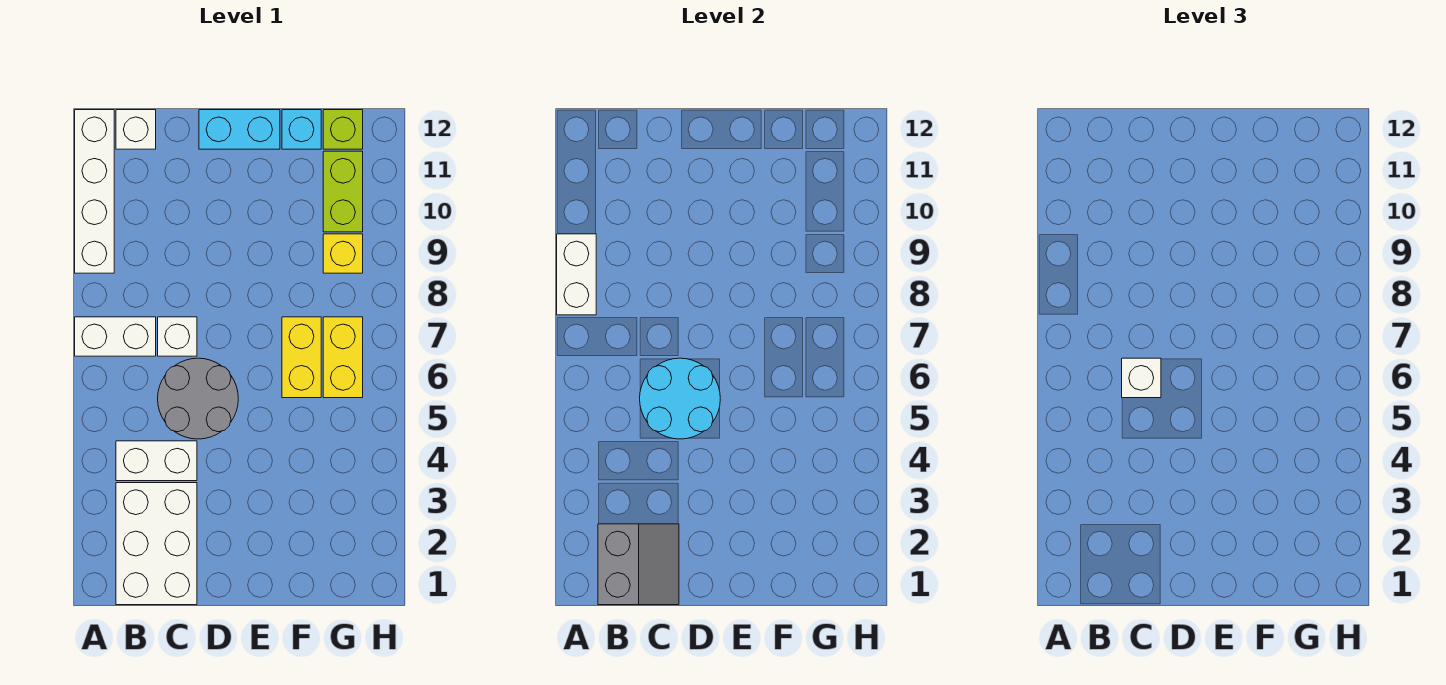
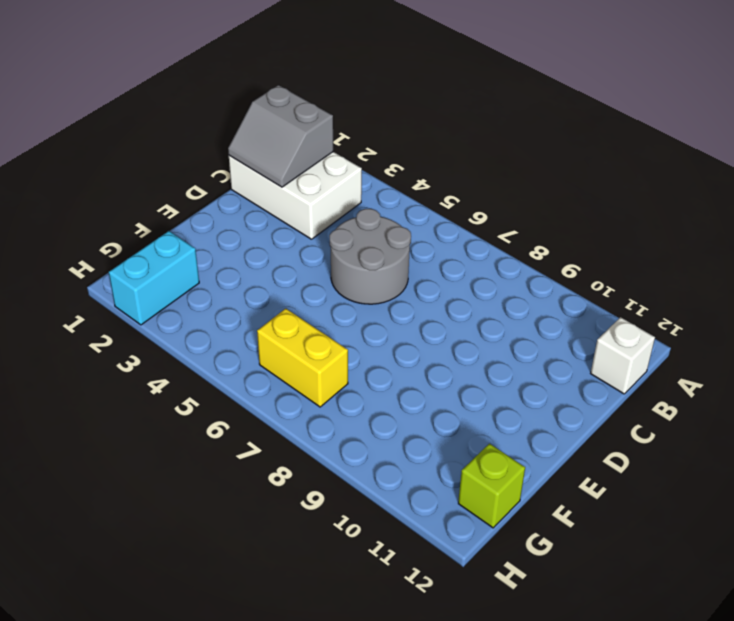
cyan brick G2:H2 level 1 -> cyan brick D12:E12 level 1
none -> white brick A7:B7 level 1
none -> white brick A9:A12 level 1
none -> white brick B4:C4 level 1

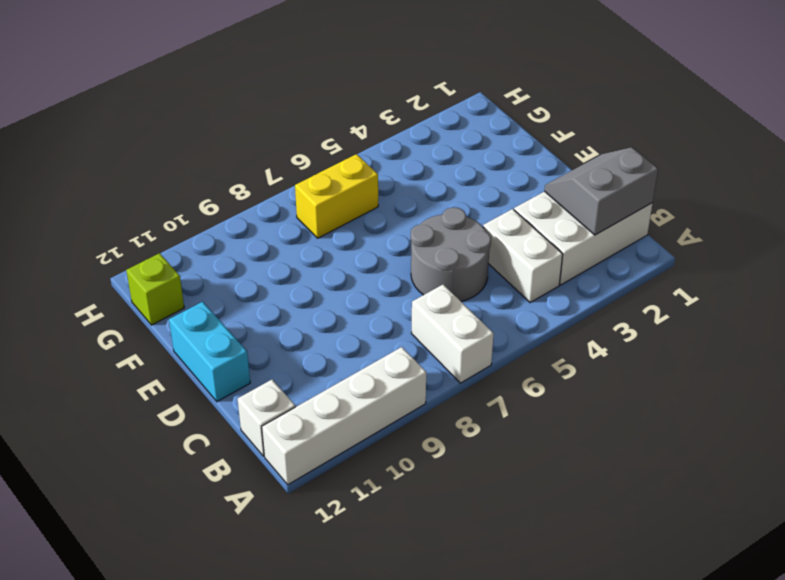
none -> white brick C7 level 1
none -> yellow brick F6:F7 level 1
none -> cyan brick F12 level 1

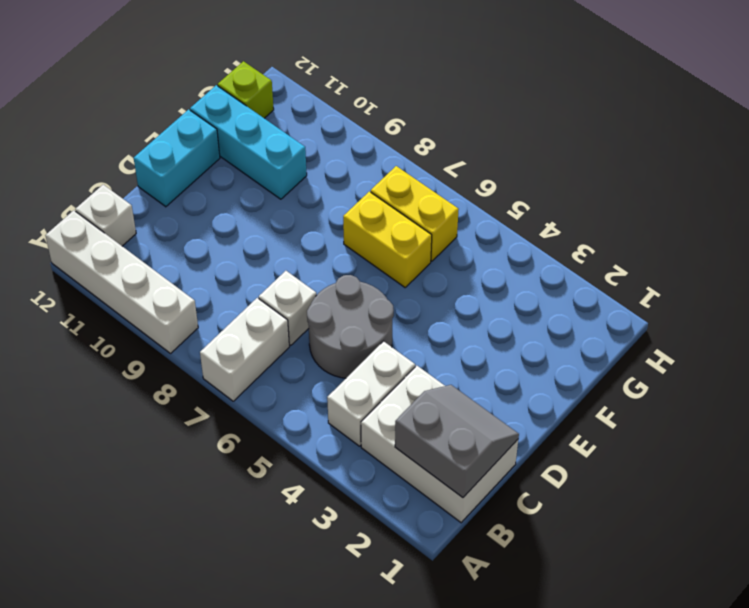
cyan brick F10:F12 level 1 -> cyan brick F12 level 1
none -> yellow brick G9 level 1
none -> lime brick G10:G11 level 1
none -> white brick A8:A9 level 2

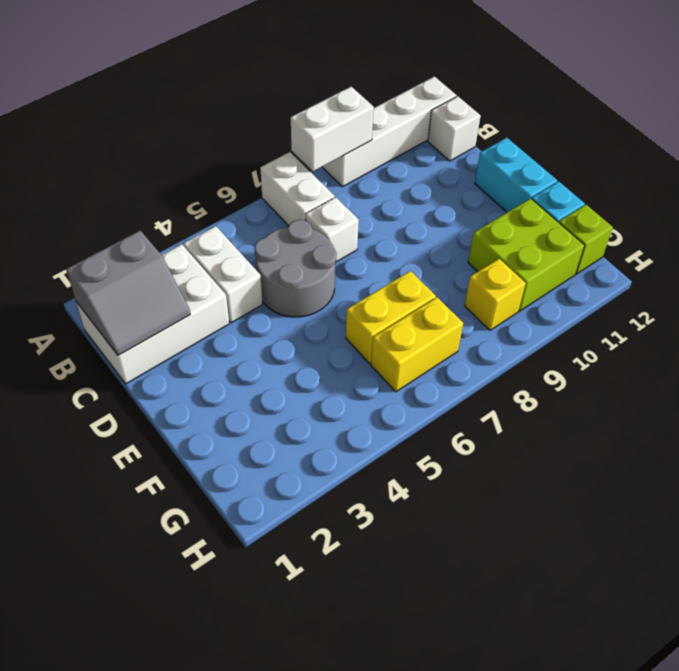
lime brick F10:G11 level 1 -> lime brick G10:G11 level 1
none -> cyan round brick C5:D6 level 2
none -> white brick C6 level 3

